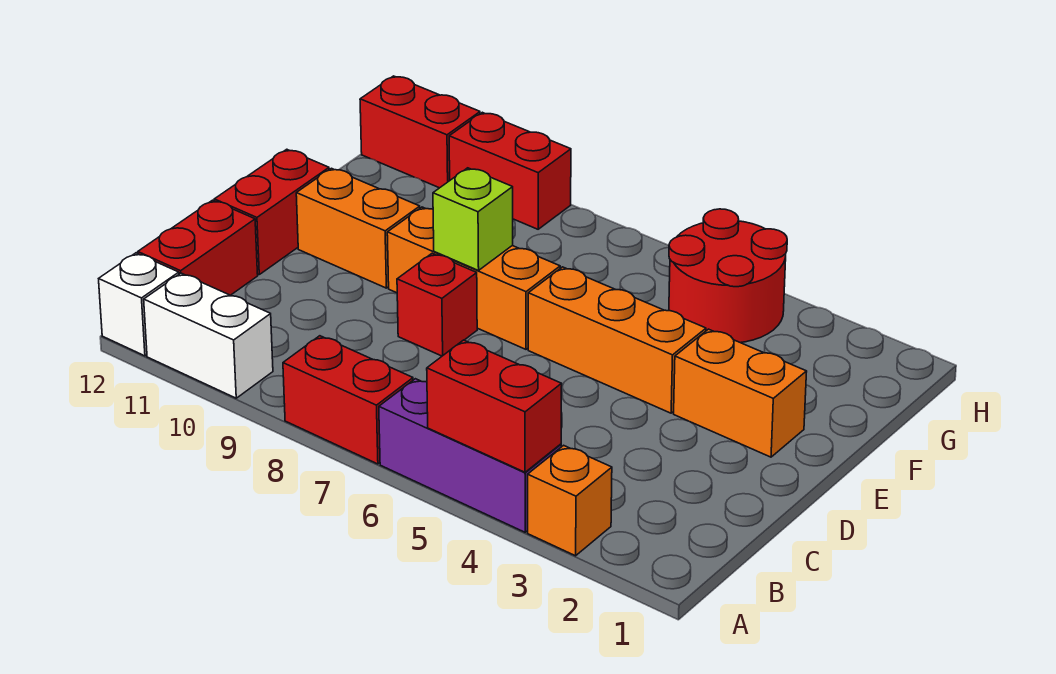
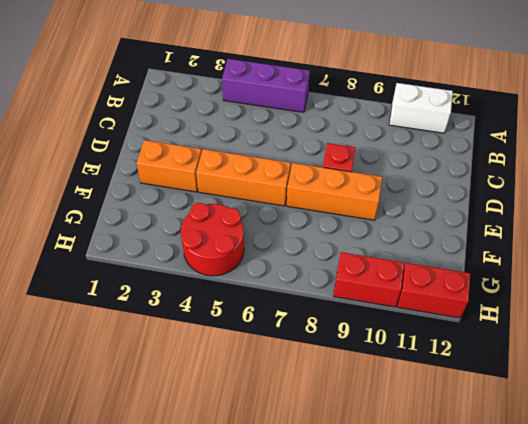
none -> orange brick A3 level 1
none -> red brick A7:A8 level 1
none -> white brick A12 level 1

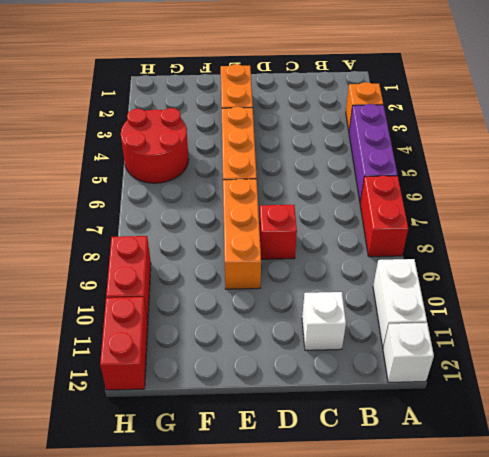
white brick C11 level 1 -> none
none -> red brick B12:C12 level 1
none -> red brick D12:E12 level 1
none -> orange brick E10:E11 level 1

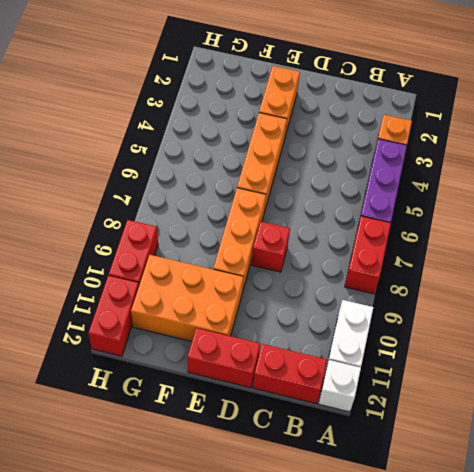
orange brick E10:G11 level 1 -> orange brick E10:E11 level 1
none -> red round brick G4:H5 level 1
none -> red brick A4:A5 level 2
none -> lime brick E8 level 2

